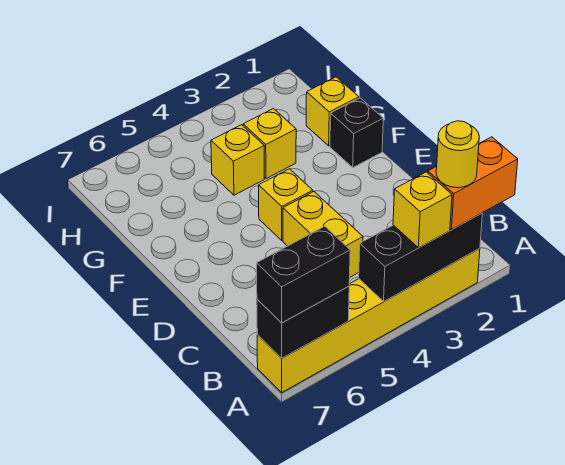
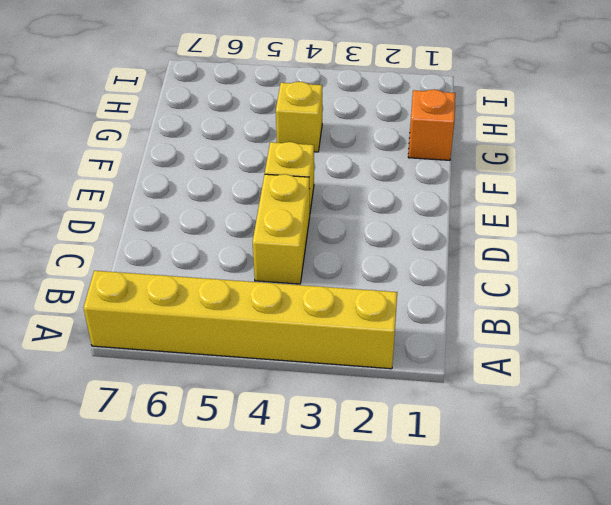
orange brick G1 level 1 -> yellow brick G1 level 1
none -> black brick F1 level 1
none -> yellow brick G3 level 1
none -> black brick A2:A4 level 2

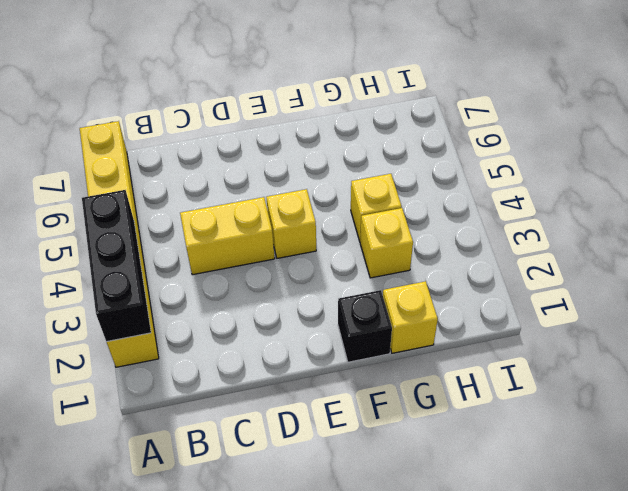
none -> black brick A6:A7 level 2
none -> orange brick A1:A2 level 3
none -> yellow brick A3 level 3

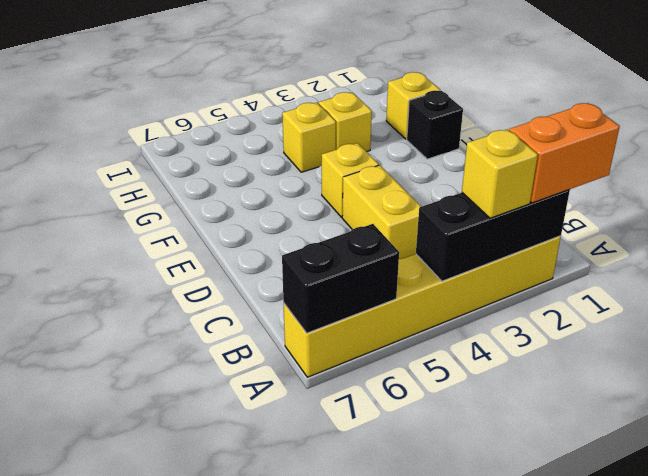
none -> black brick A6:A7 level 3
none -> yellow round brick A2 level 4

